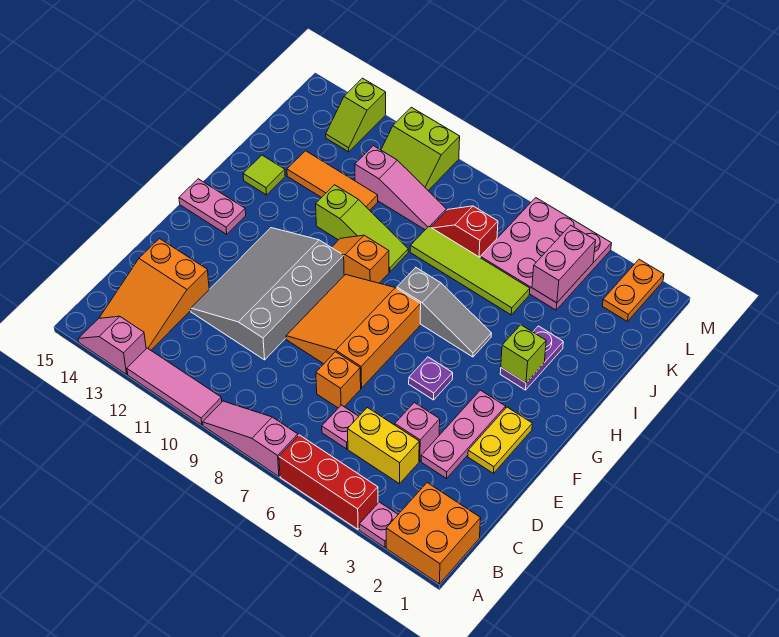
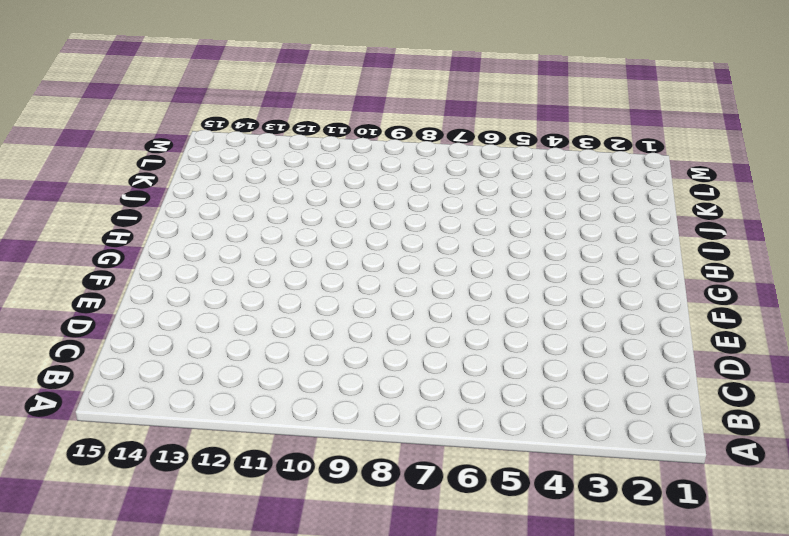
none -> orange brick A1:B2 level 1
none -> pink plate A3 level 1
none -> red brick A4:A6 level 1
none -> pink slope A7:A9 level 1 top 7

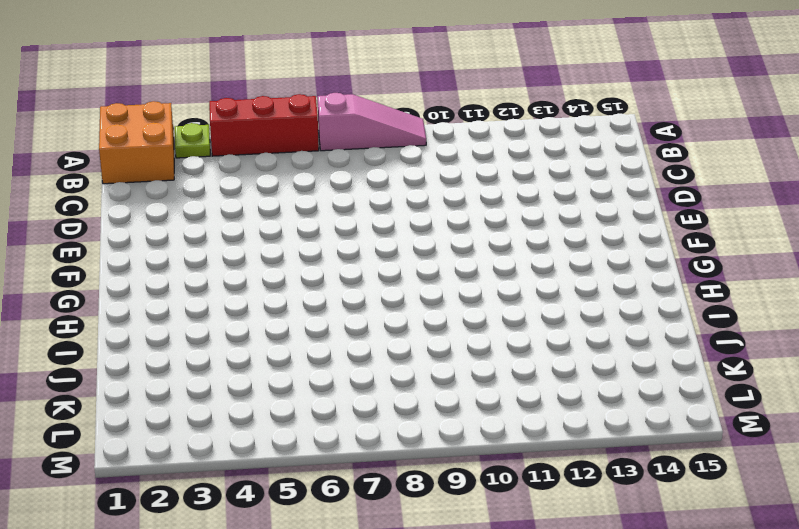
lime plate A3 level 1 -> pink plate A3 level 1
none -> pink tile A10:A12 level 1
none -> pink slope A13:A14 level 1 top 13
none -> orange slope B13:D14 level 1 top D
none -> yellow brick C4:C5 level 1

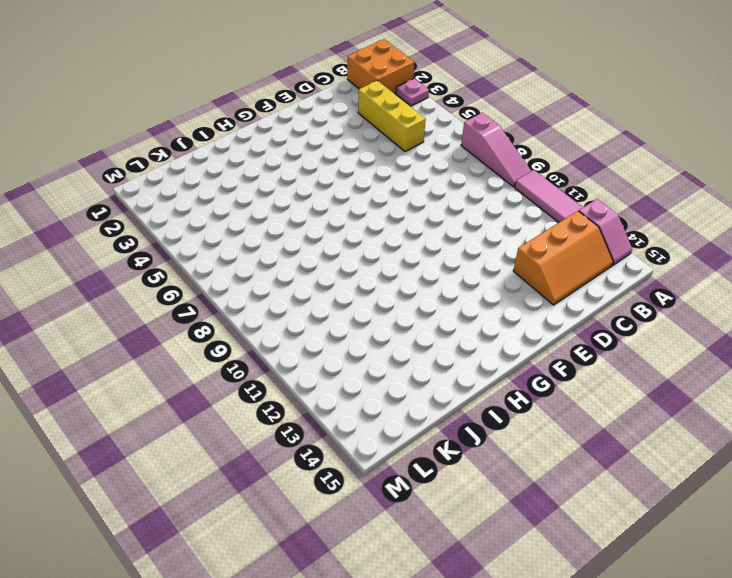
orange slope B13:D14 level 1 top 13 -> orange slope B13:D14 level 1 top D
yellow brick C3:C5 level 1 -> yellow brick C4:C5 level 1
none -> red brick A4:A6 level 1
none -> pink plate C6 level 1
none -> pink plate D3:F3 level 1
none -> pink brick D4 level 1

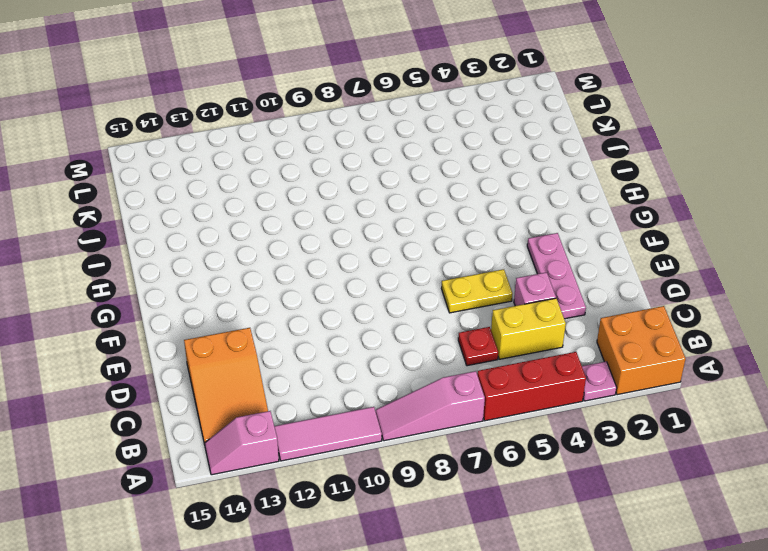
red plate C6 level 1 -> pink plate C6 level 1
yellow plate E5:E6 level 1 -> yellow plate E2:F2 level 1
none -> orange brick D7 level 1
none -> grey slope D10:G12 level 1 top 10
none -> orange slope E7:G9 level 1 top 7
none -> purple plate F5 level 1

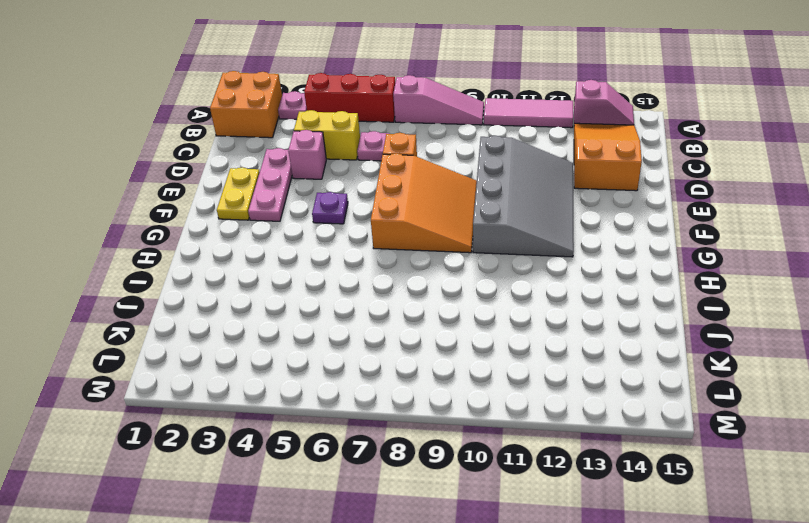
none -> pink plate G14:G15 level 1
none -> purple plate H3:I3 level 1
none -> grey slope H5:H7 level 1 top 7
none -> orange slope H9:H10 level 1 top 9

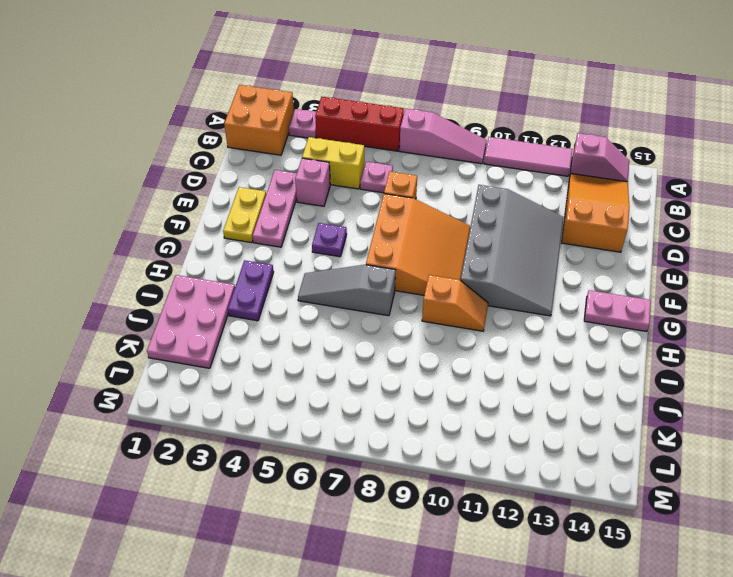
pink plate I1:K2 level 1 -> none
none -> lime slope I9:I11 level 1 top 11
none -> lime tile I14 level 1
none -> lime tile J5:J8 level 1
none -> orange tile J11:J13 level 1

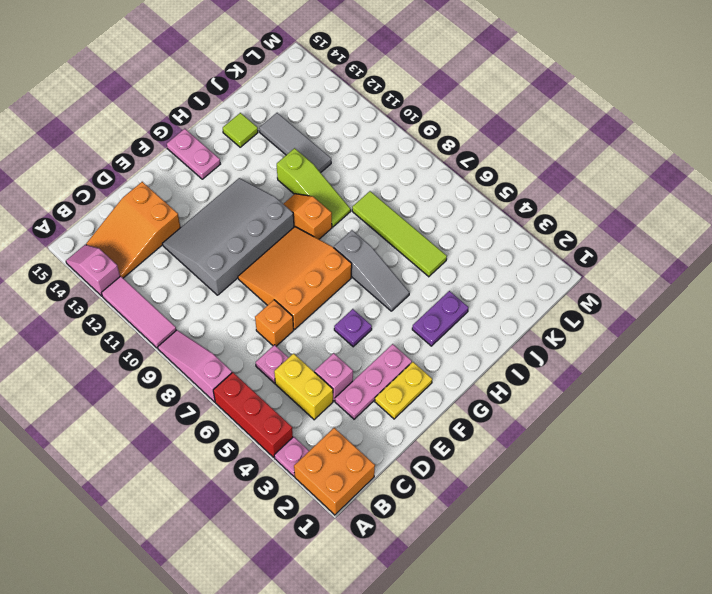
grey tile J11:J13 level 1 -> orange tile J11:J13 level 1
none -> pink plate K4:M6 level 1
none -> red slope K7:K8 level 1 top 7
none -> pink slope K9:K11 level 1 top 11
none -> orange plate L2:M2 level 1

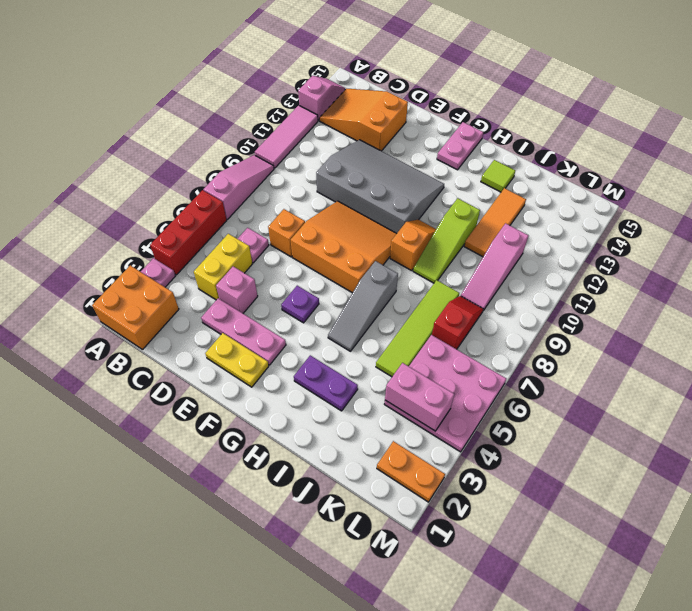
none -> lime slope L10:M11 level 1 top M
none -> lime slope L13:M13 level 1 top M
none -> lime brick H3 level 2

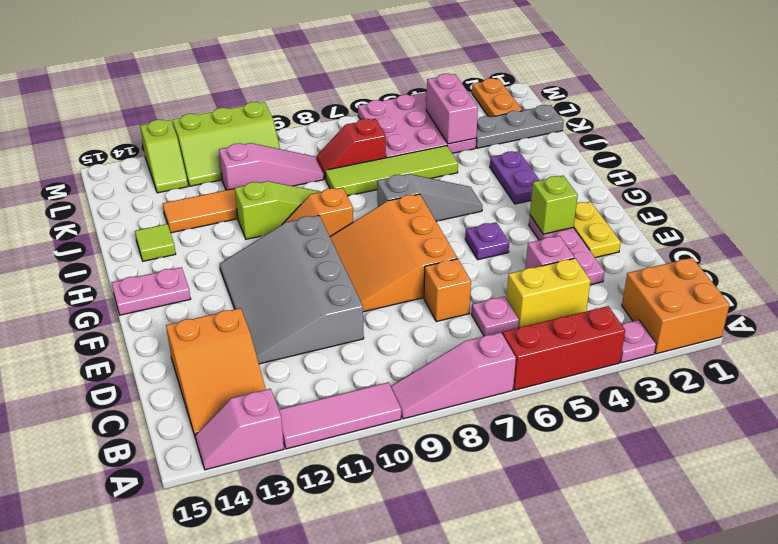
lime brick F3 level 2 -> lime brick H3 level 2
grey plate K1:K3 level 1 -> none
lime slope L10:M12 level 1 top M -> lime slope L10:M11 level 1 top M

